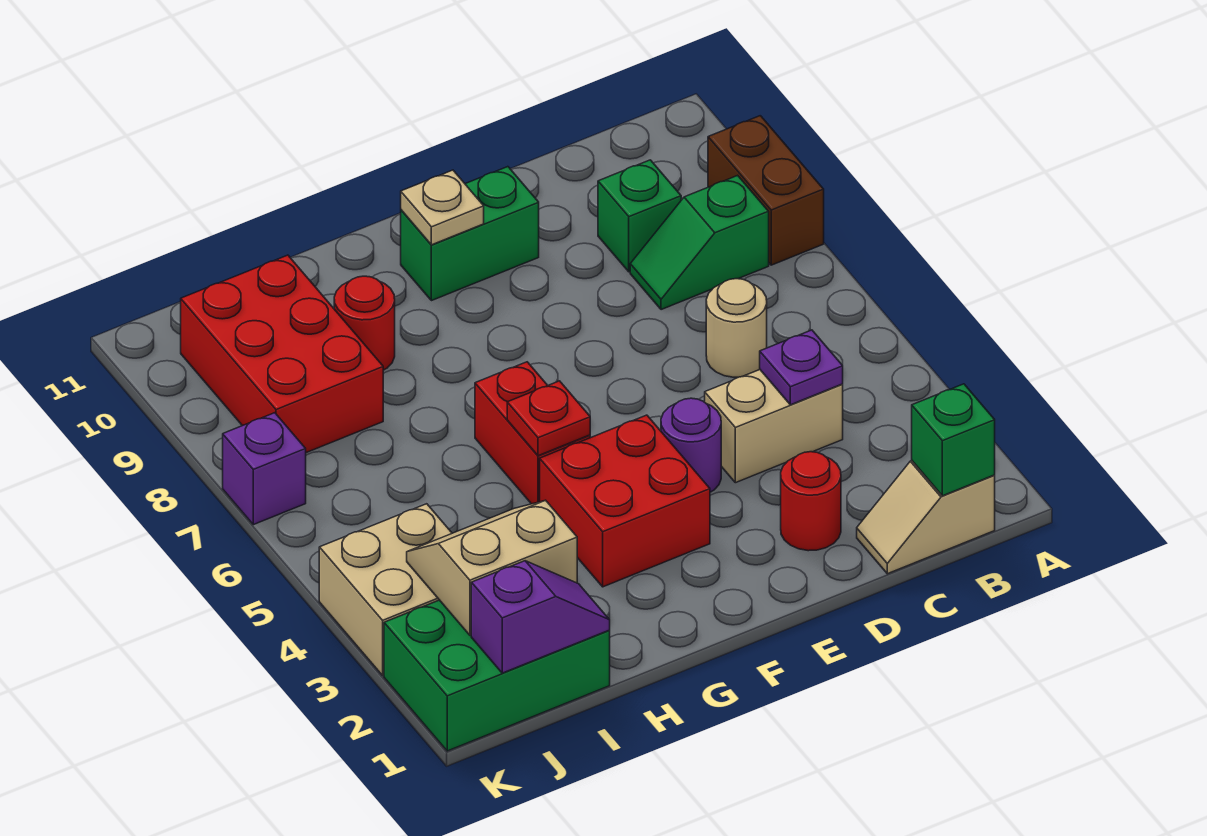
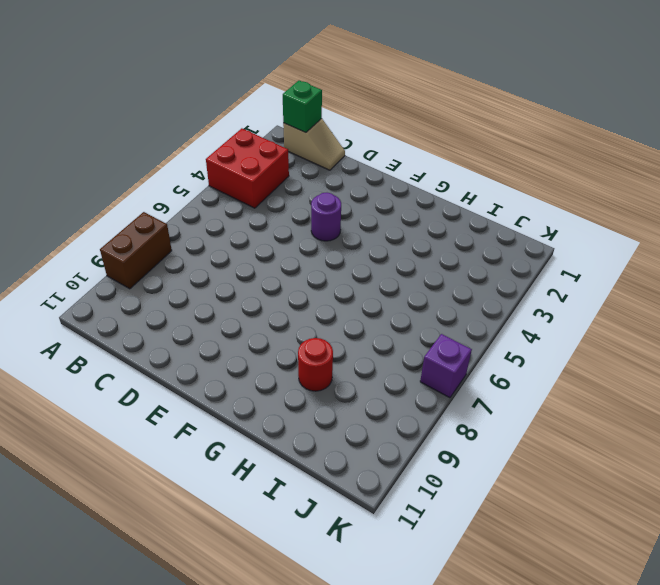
red brick A3:B4 level 1 -> red brick F3:G4 level 1
none -> green slope B8:C8 level 1 top B
none -> tan brick C4:D4 level 1
none -> tan round brick C6 level 1

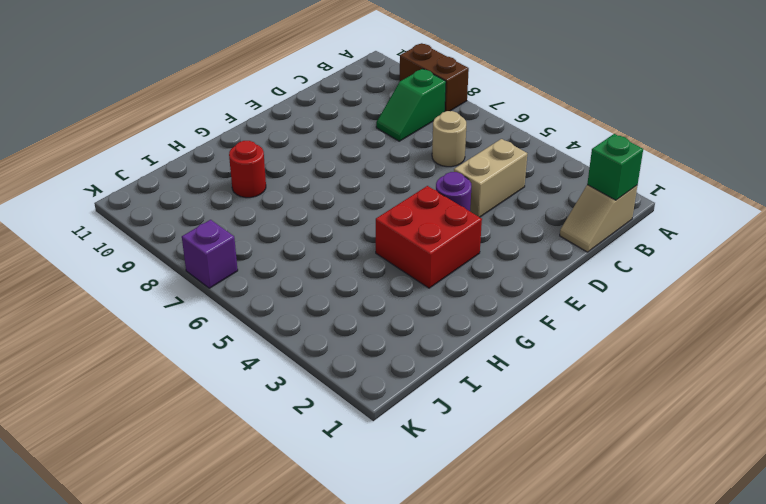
none -> green brick C9 level 1
none -> red round brick D2 level 1
none -> green brick E10:F10 level 1

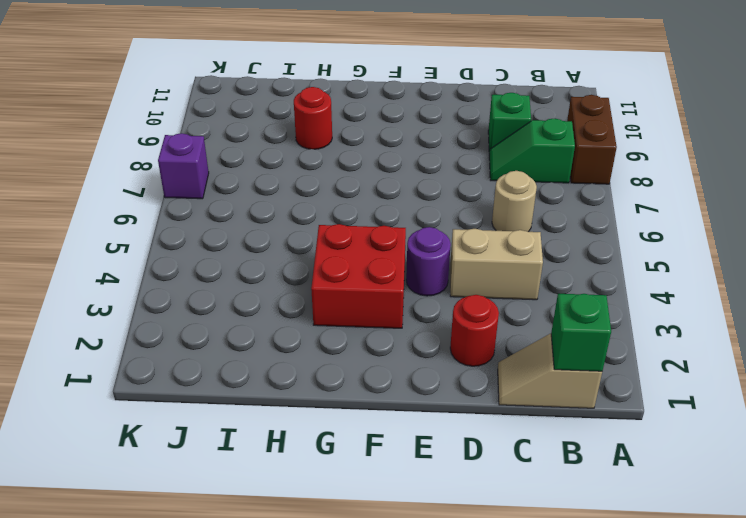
none -> green brick E10:F10 level 1
none -> red brick G5:G6 level 1
none -> green brick I1:K2 level 1

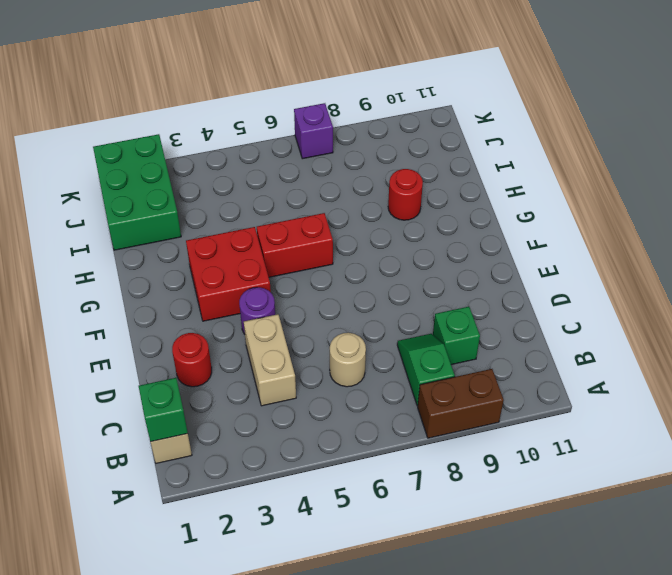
none -> green brick E10:F10 level 1
none -> red brick I8:J10 level 1
none -> tan brick J3:K4 level 1

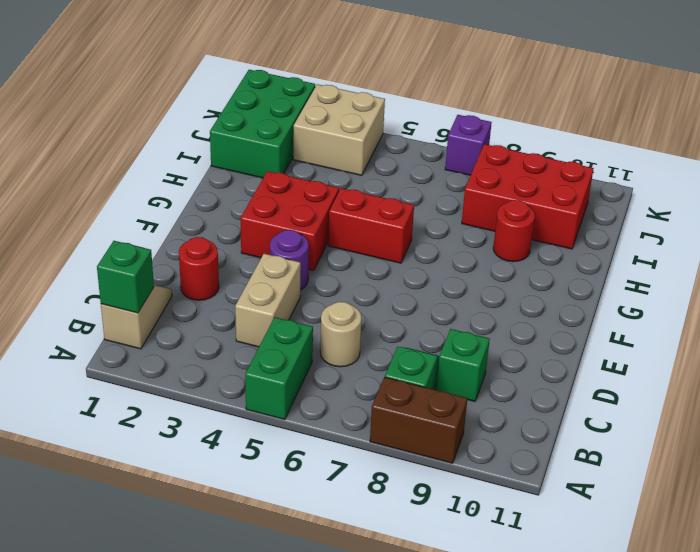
green brick A5:B5 level 1 -> green brick E10:F10 level 1
none -> purple plate C4 level 2
none -> tan plate F10 level 2
none -> red plate G5 level 2

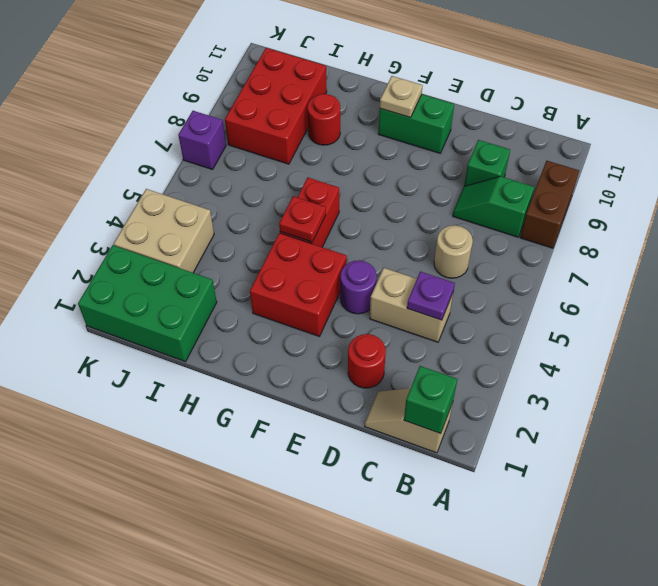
none -> purple slope I1:J1 level 2 top J
none -> tan slope I2:J3 level 2 top 2

